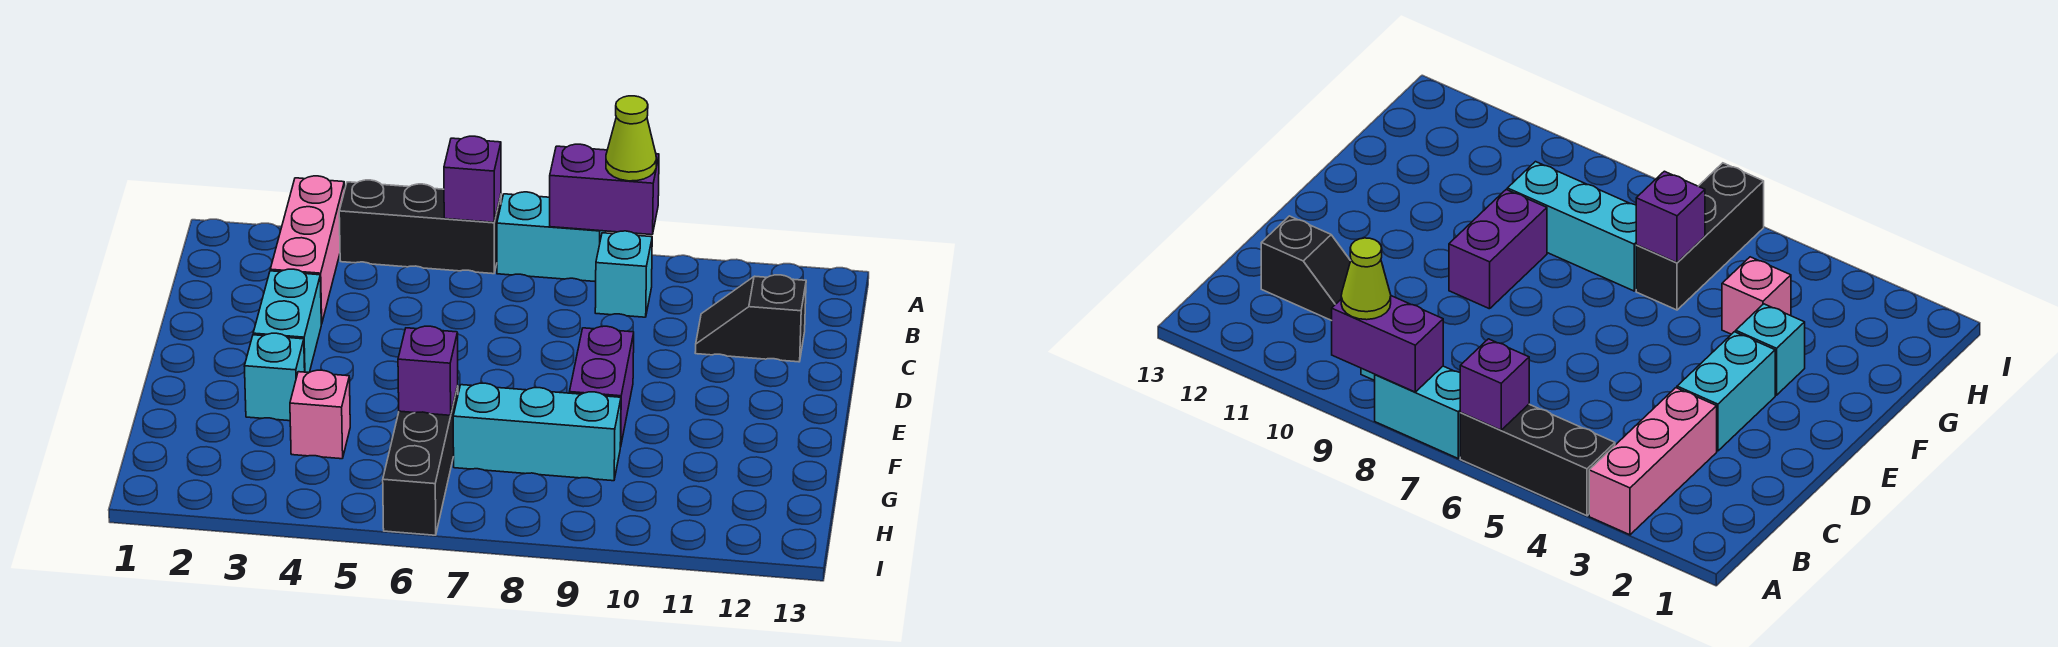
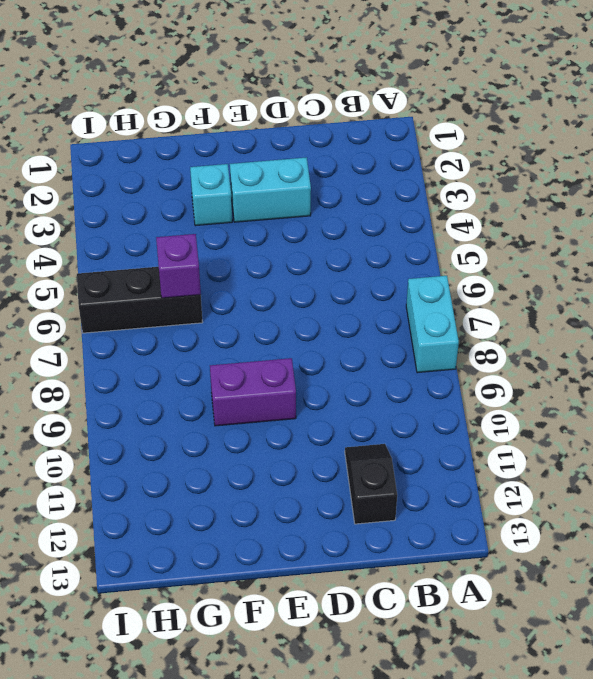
none -> pink brick A3:C3 level 1
none -> black brick A4:A6 level 1
none -> cyan brick B9 level 1

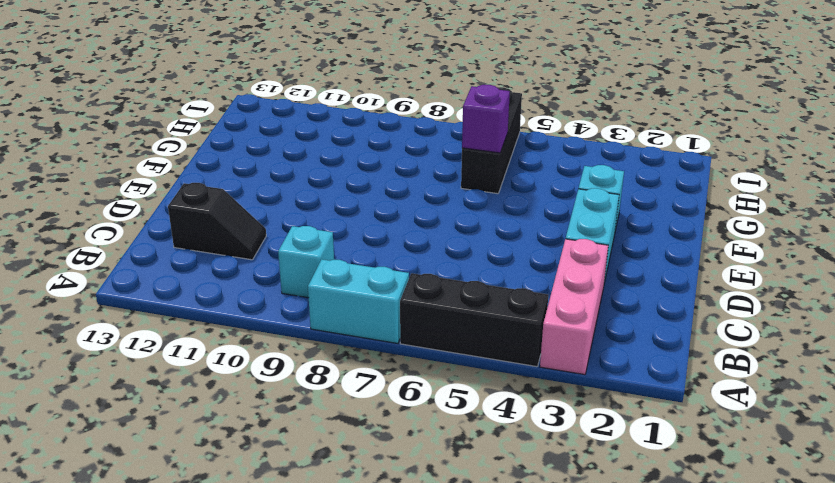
none -> purple brick E9:F9 level 1
none -> pink brick G4 level 1
none -> cyan brick G7:G9 level 1

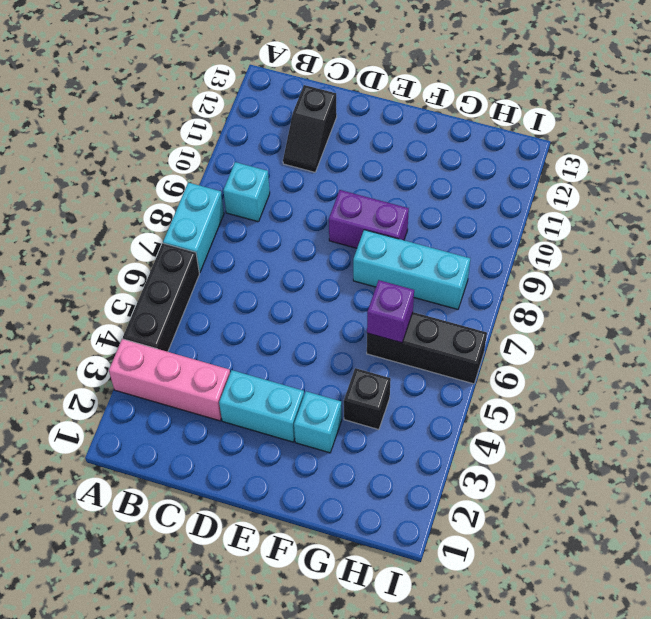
cyan brick F8:H8 level 1 -> cyan brick G7:G9 level 1
black brick G4 level 1 -> pink brick G4 level 1
none -> purple brick A6 level 2
none -> purple brick A8:A9 level 2
none -> lime cone A9 level 3

